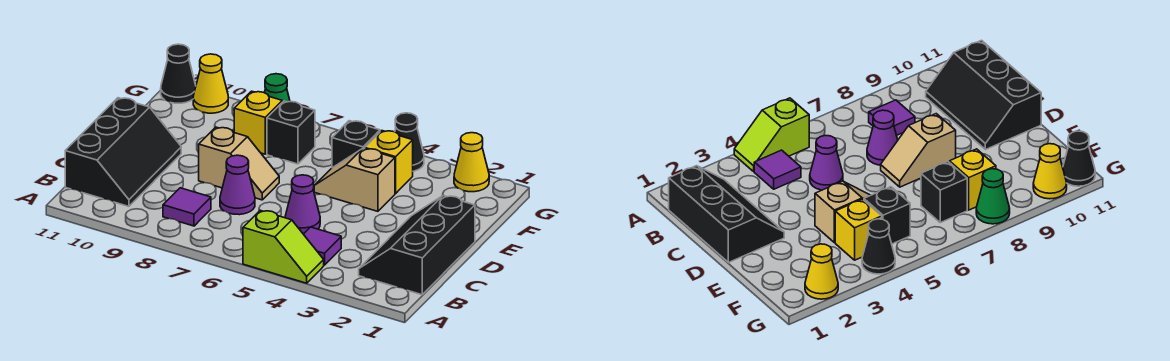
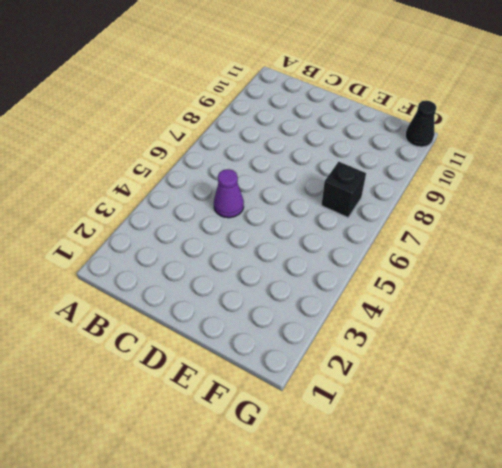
none -> lime slope A4:A5 level 1 top 5
none -> black slope B1:D2 level 1 top 1
none -> purple tile B4 level 1

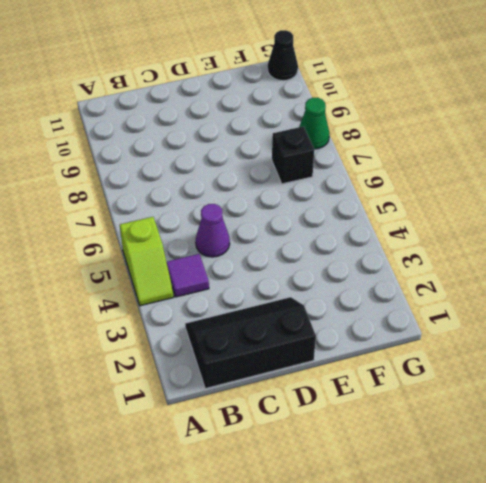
none -> purple tile B8 level 1
none -> black slope B10:D11 level 1 top 11
none -> purple cone C7 level 1

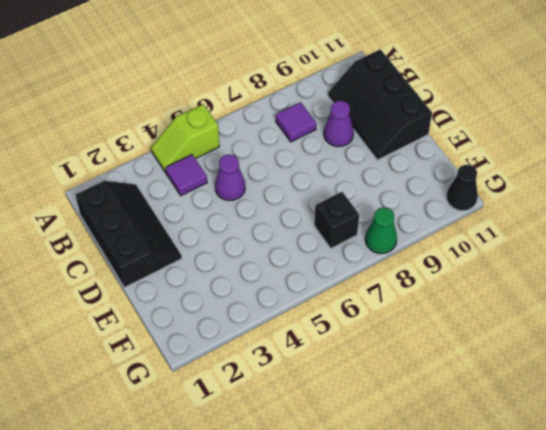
purple cone C9 level 1 -> purple cone C7 level 1
none -> tan slope D7:D8 level 1 top 8
none -> tan slope E4:E5 level 1 top 4
none -> yellow brick F4 level 1

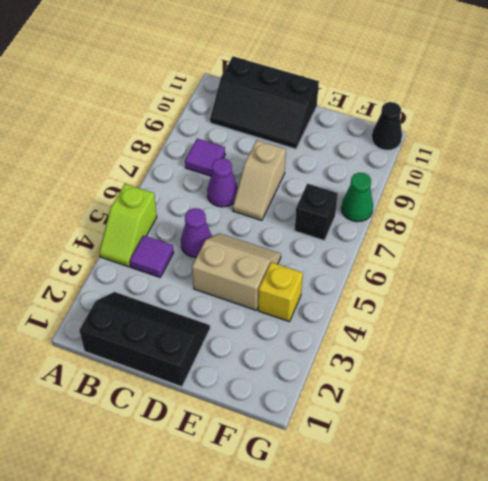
tan slope D4:E5 level 1 top 4 -> tan slope E4:E5 level 1 top 4
none -> black brick F5 level 1
none -> yellow brick F8 level 1
none -> yellow cone G2 level 1

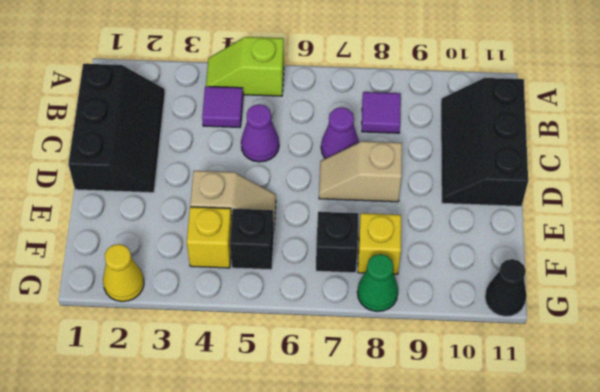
none -> black cone G4 level 1
none -> yellow cone G10 level 1

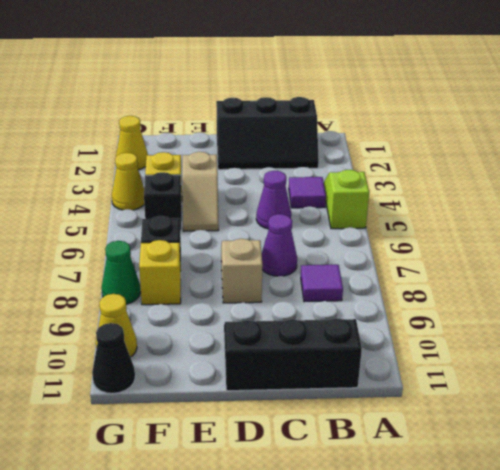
yellow cone G4 level 1 -> black cone G4 level 1

